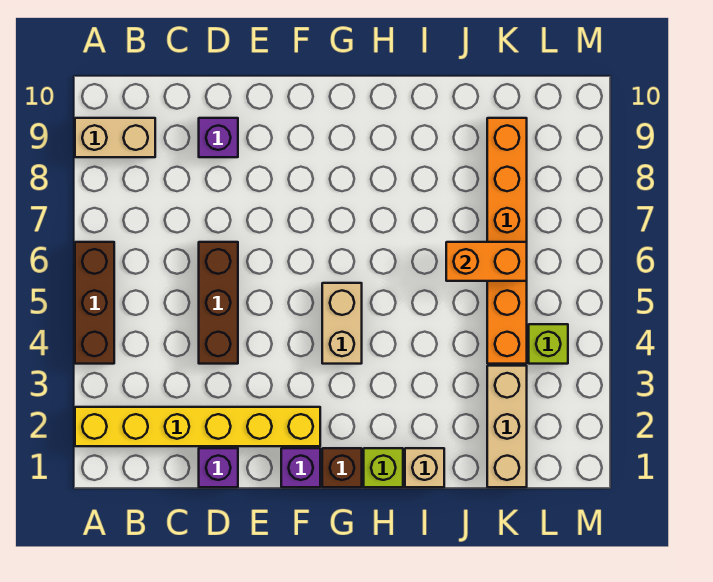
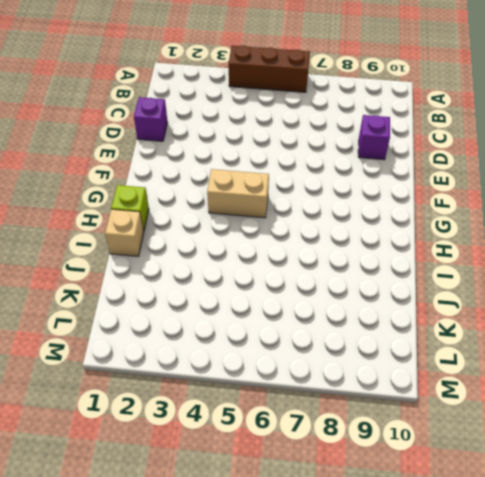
none -> yellow brick A2:F2 level 1
none -> tan brick A9:B9 level 1
none -> brown brick D4:D6 level 1

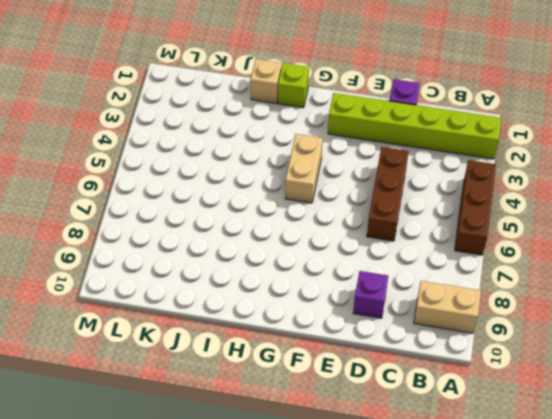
lime brick A2:F2 level 1 -> yellow brick A2:F2 level 1
none -> purple brick F1 level 1
none -> brown brick G1 level 1
none -> tan brick K1:K3 level 1

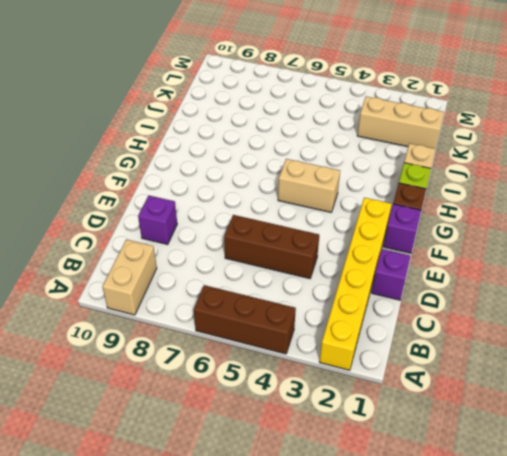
none -> orange brick K4:K9 level 1
none -> lime brick L4 level 1
none -> orange brick J6:K6 level 2

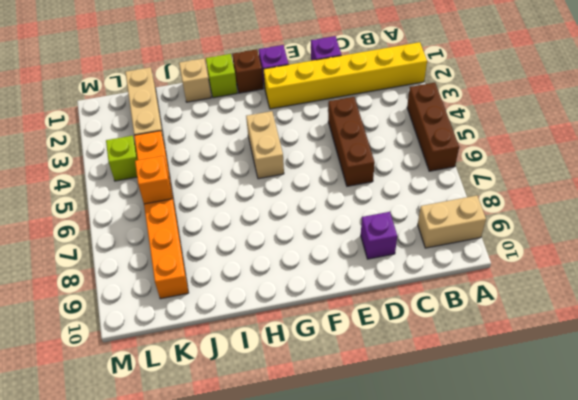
orange brick K6 level 2 -> orange brick J6:K6 level 2

